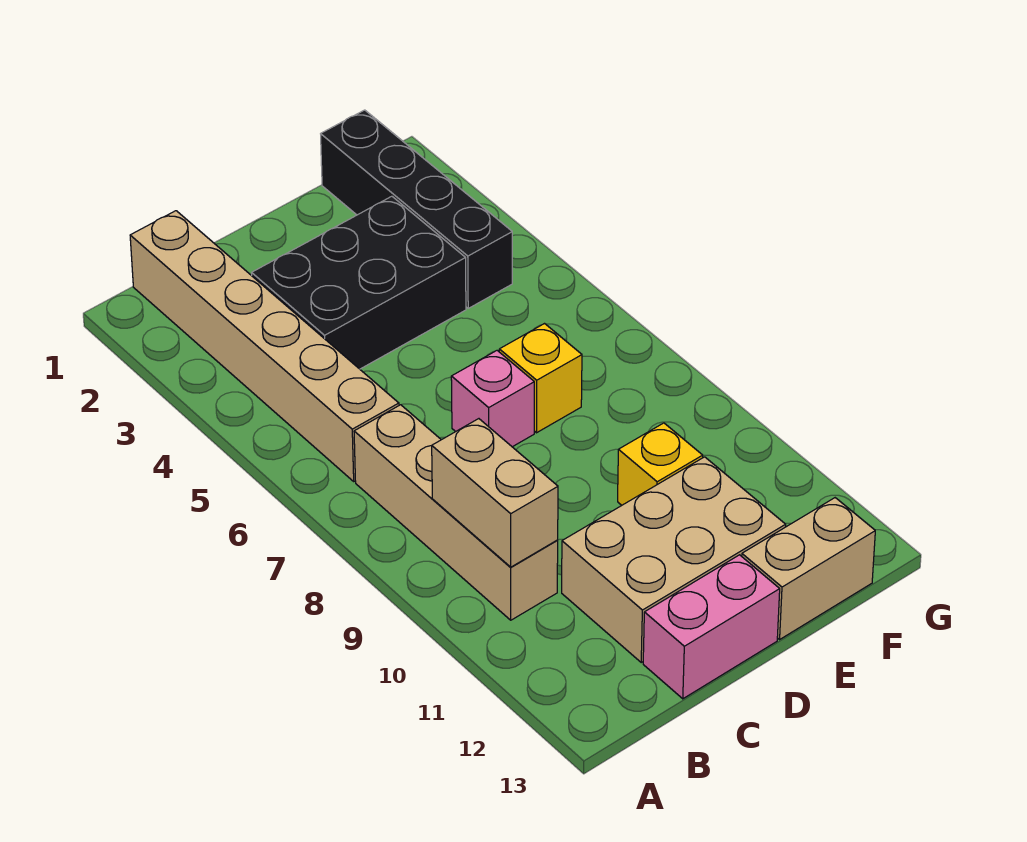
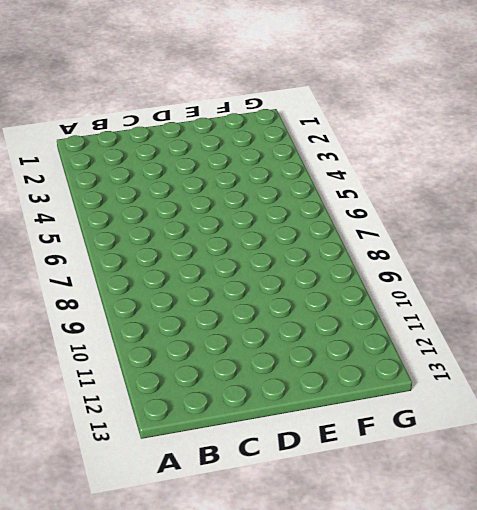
none -> tan brick B1:B6 level 1
none -> tan brick B7:B10 level 1

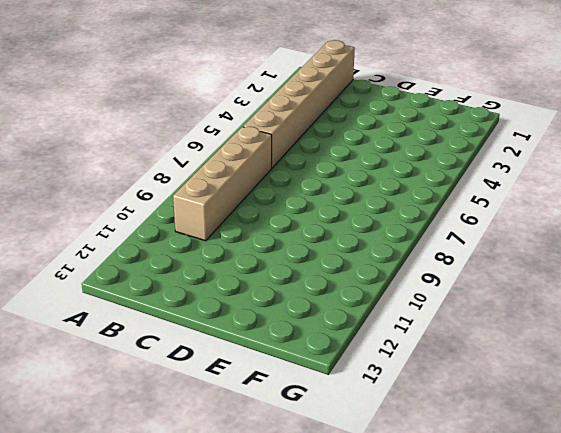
none -> black brick C3:E4 level 1
none -> tan brick C11:E12 level 1

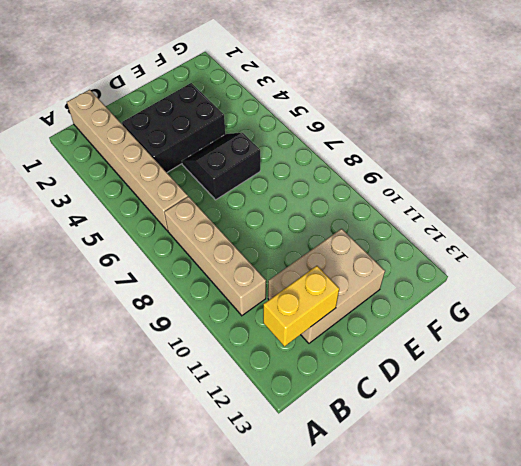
yellow brick B12:C12 level 2 -> none
black slope D5:E6 level 1 top 6 -> none
none -> pink brick C13:D13 level 1
none -> pink brick D7 level 1

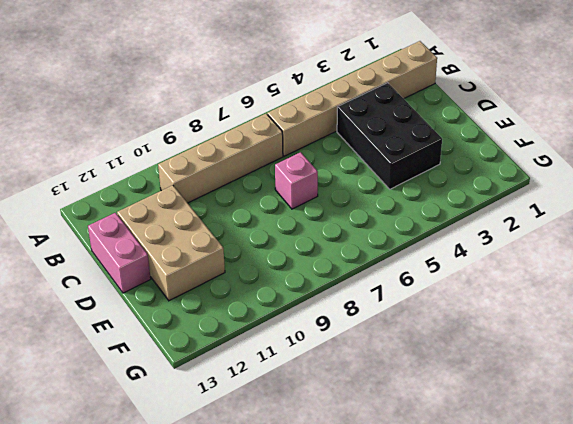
none -> yellow brick E7 level 1
none -> yellow brick E10 level 1

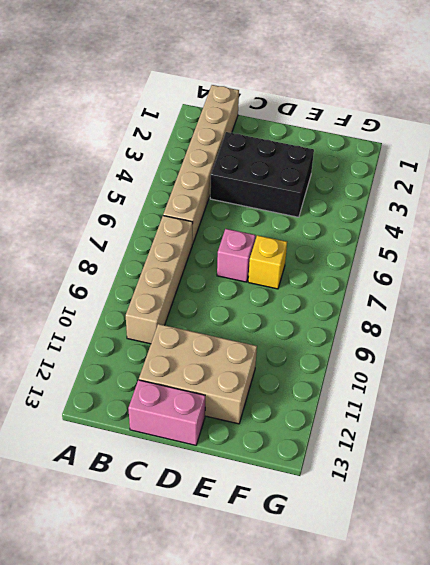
none -> yellow brick E10 level 1
none -> tan brick E13:F13 level 1

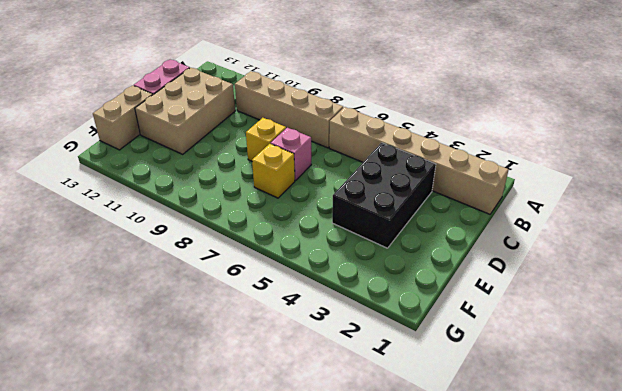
yellow brick D8 level 1 -> yellow brick E10 level 1
none -> black brick F1:F4 level 1
none -> tan brick B9:B10 level 2

